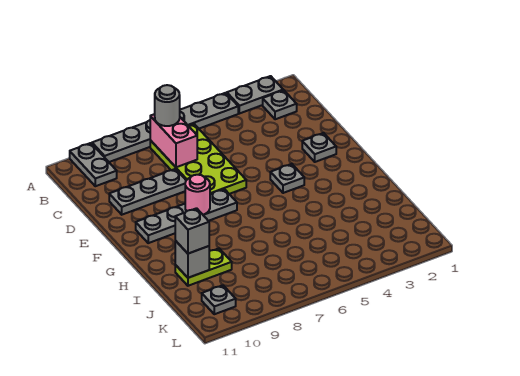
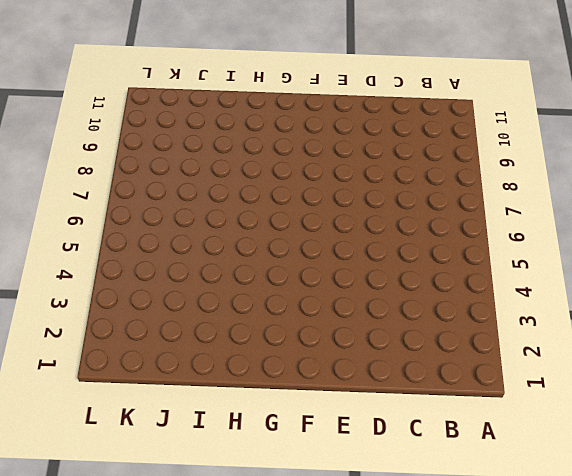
none -> grey plate A2:A3 level 1
none -> grey plate A4:A9 level 1
none -> grey plate A10:B10 level 1

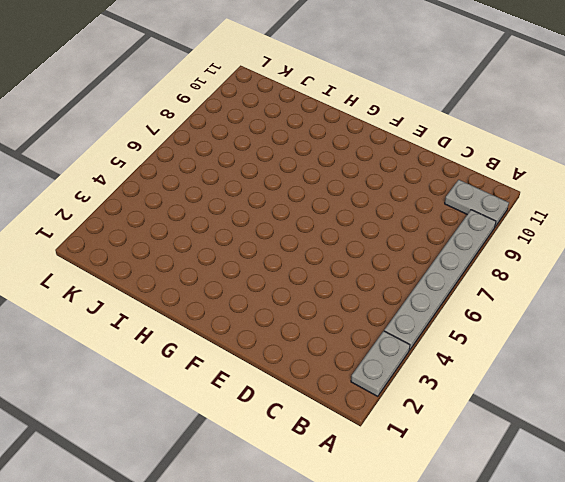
none -> grey plate B2 level 1
none -> lime plate B6:E7 level 1
none -> grey plate D8:D10 level 1

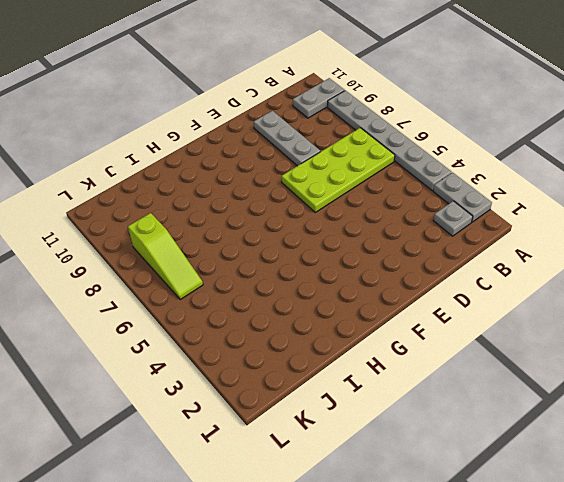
lime slope K6:K8 level 1 top 8 -> none
none -> grey plate E2 level 1
none -> grey plate F4 level 1
none -> grey plate F7:F10 level 1

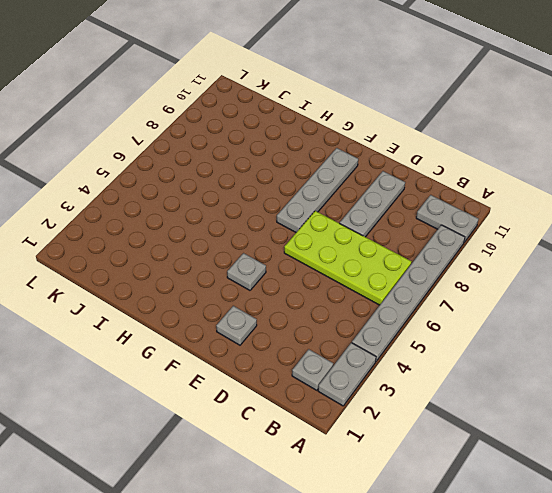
none -> lime plate I9:I10 level 1
none -> grey plate K10 level 1
none -> pink brick B7:C7 level 2

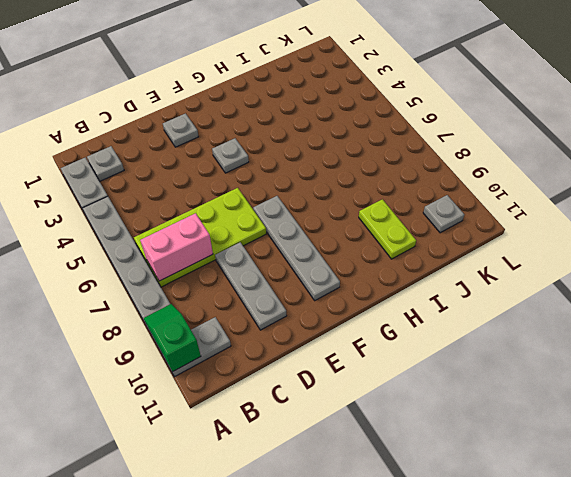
green slope A9:A10 level 2 top 10 -> none
none -> pink round brick F8 level 2
none -> grey brick I10 level 2
none -> grey round brick B7 level 3

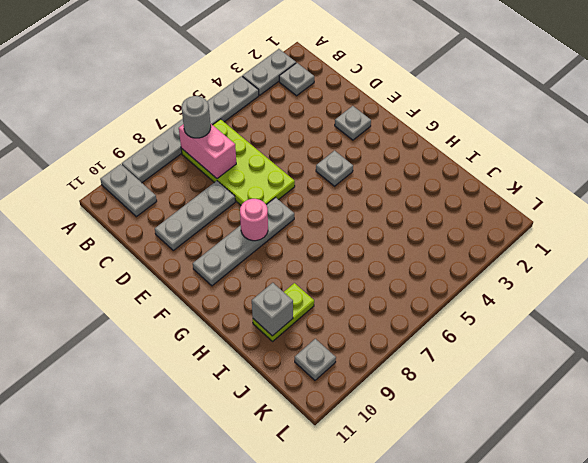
none -> grey brick I10 level 3

